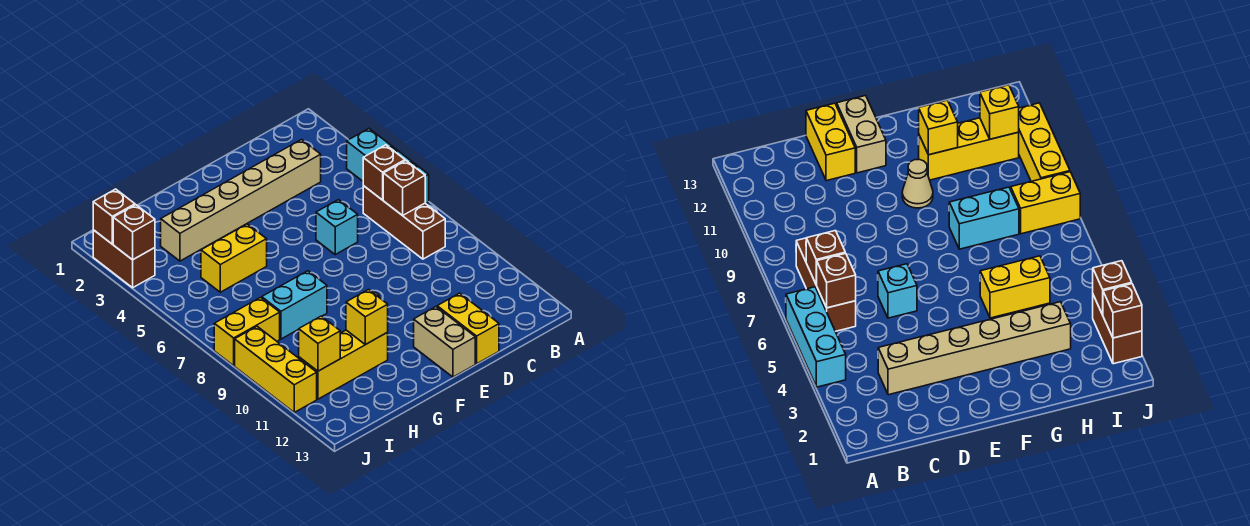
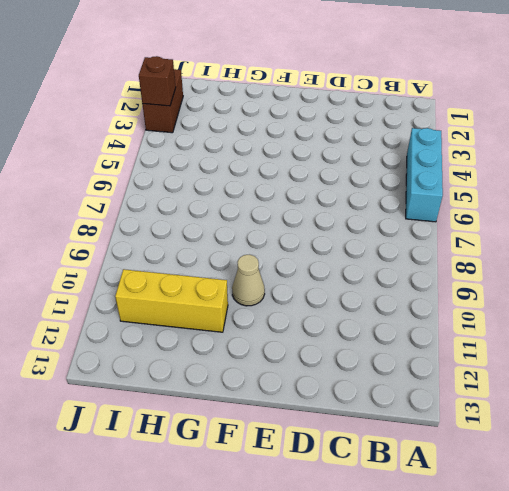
none -> brown brick B6:B8 level 1
none -> tan brick C3:H3 level 1
none -> cyan brick D6 level 1

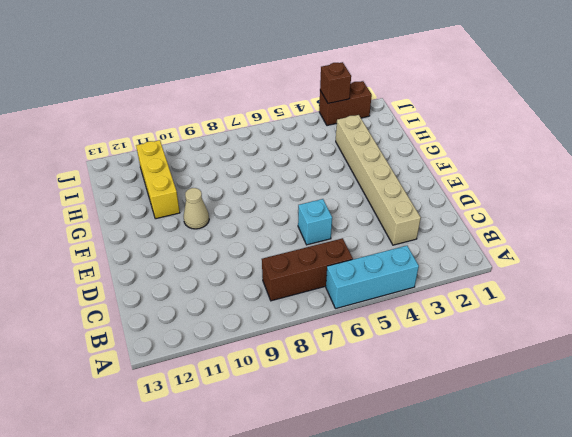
none -> yellow brick D12:D13 level 1
none -> tan brick E12:E13 level 1
none -> yellow brick G5:H5 level 1

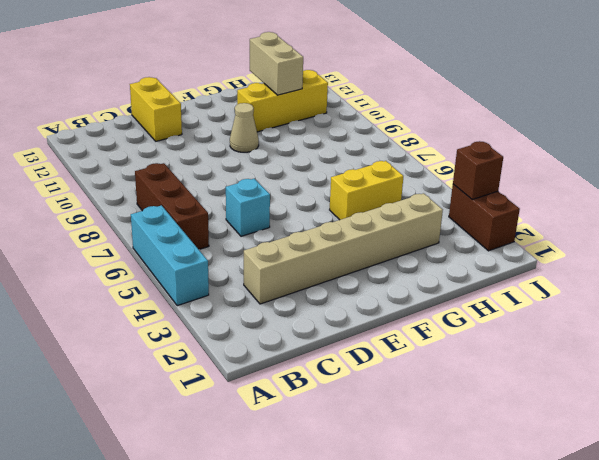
tan brick H11:H12 level 2 -> tan brick E12:E13 level 1
none -> cyan brick G8:H8 level 1
none -> yellow brick I8:J8 level 1
none -> yellow brick J9:J11 level 1

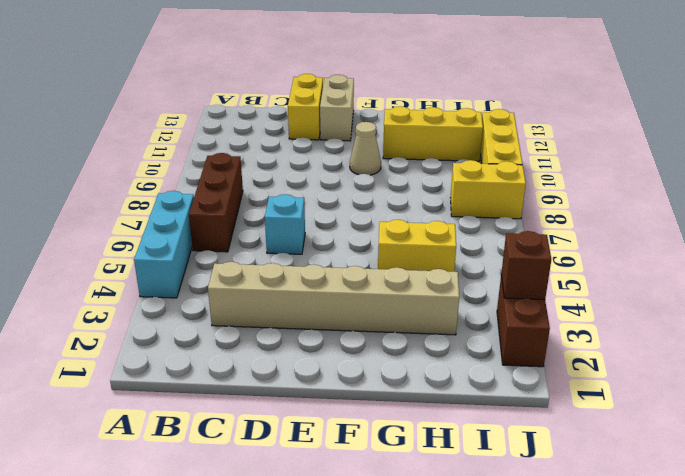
none -> cyan brick G8:H8 level 1
none -> brown brick B6 level 2
none -> brown brick B7 level 2

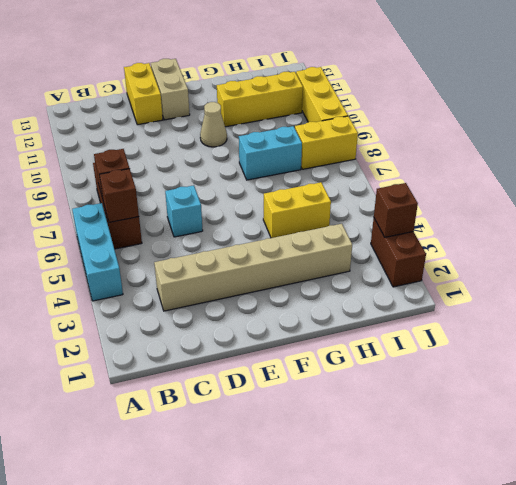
none -> yellow brick G11 level 2
none -> yellow brick I11 level 2
none -> brown brick J2 level 2

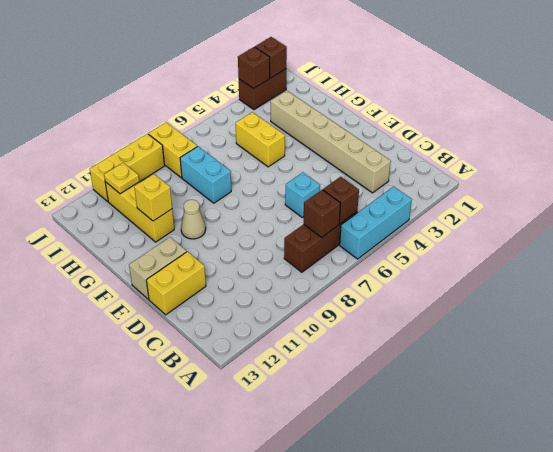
yellow plate I11 level 2 -> yellow brick I11 level 2

